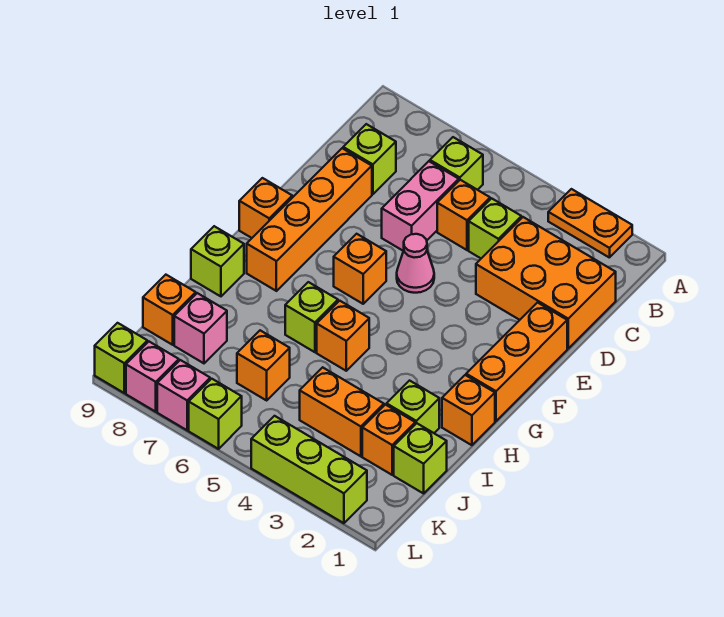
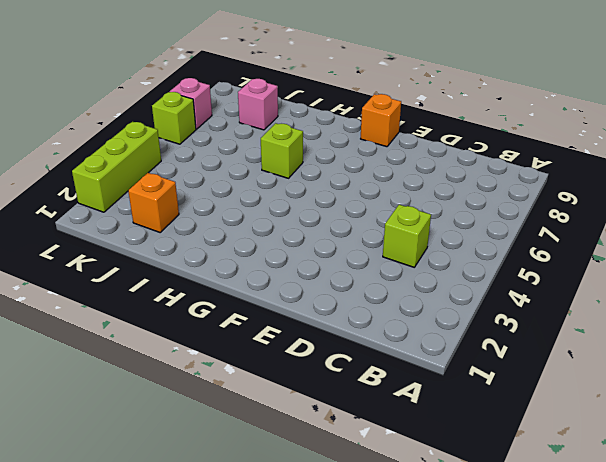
none -> orange plate A2:A3 level 1
none -> lime brick B6 level 1
none -> orange brick C1:D3 level 1

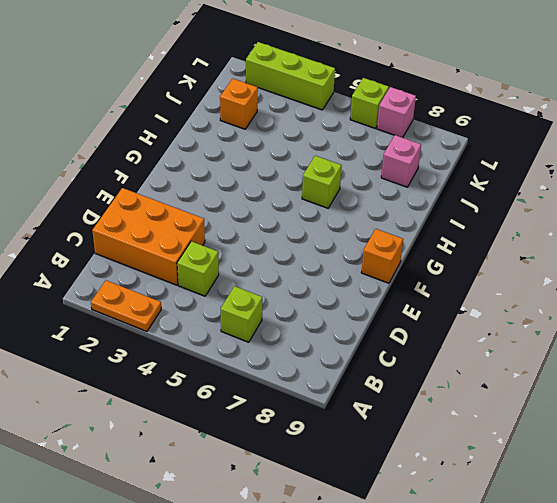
none -> orange brick C5 level 1
none -> pink brick C6:D6 level 1
none -> lime brick C8 level 1

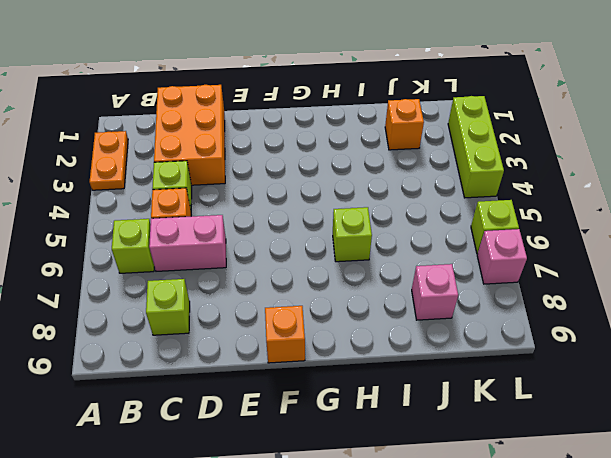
none -> orange brick D8:G8 level 1
none -> orange brick E1:G1 level 1
none -> pink cone E5 level 1

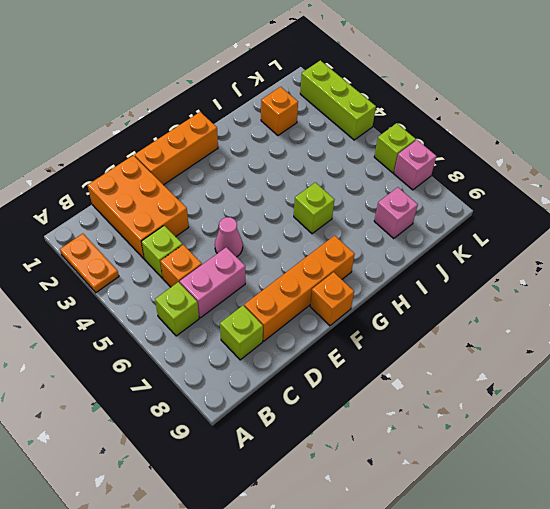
none -> orange brick F6 level 1
none -> orange brick H1 level 1
none -> orange brick H5 level 1

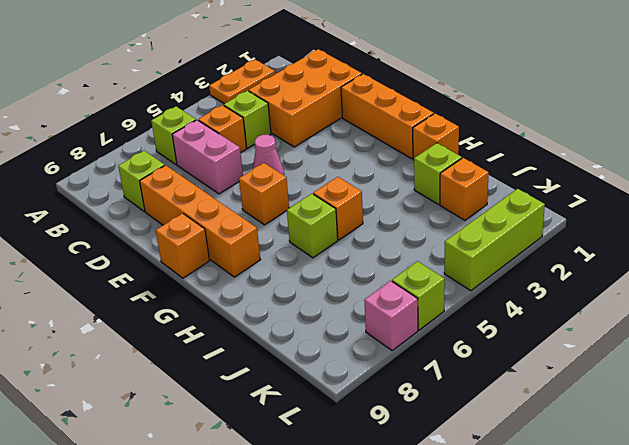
none -> lime brick H9 level 1
none -> lime brick J1 level 1
none -> orange brick J3:J4 level 1

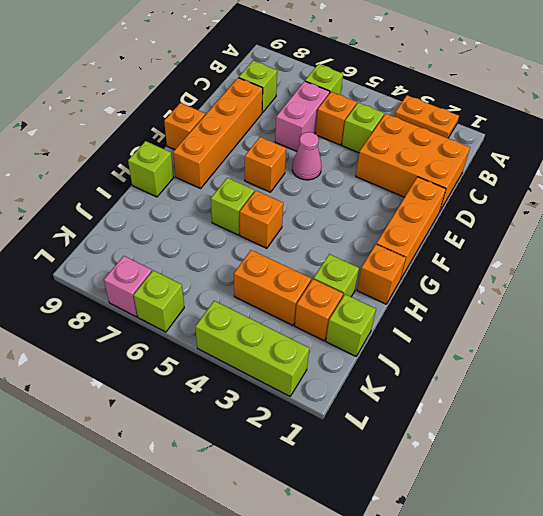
none -> orange brick J6 level 1
none -> pink brick J8 level 1
none -> orange brick J9 level 1

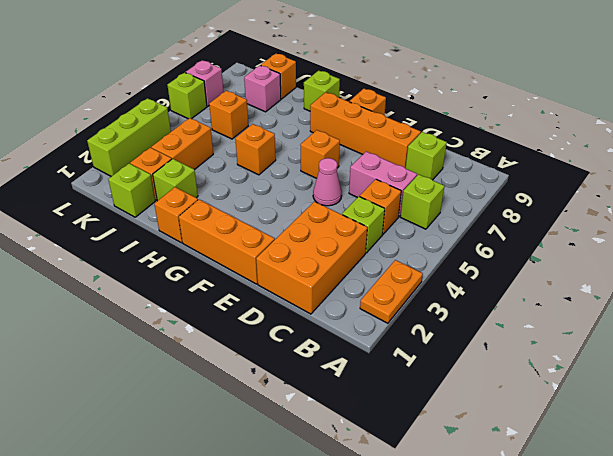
none -> lime brick H6 level 1
none -> pink brick L8 level 1
none -> lime brick L9 level 1

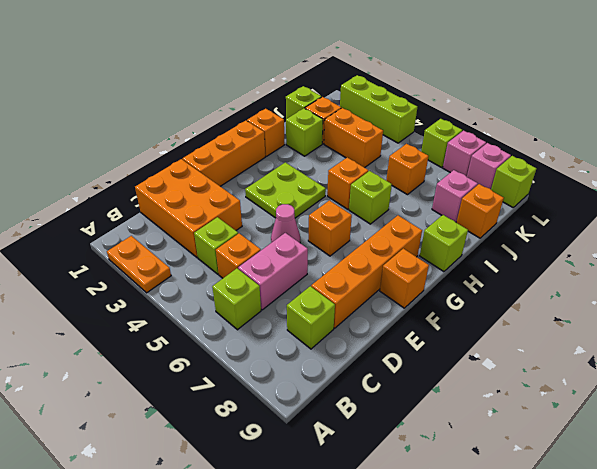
lime plate F3:G4 level 1 -> none

